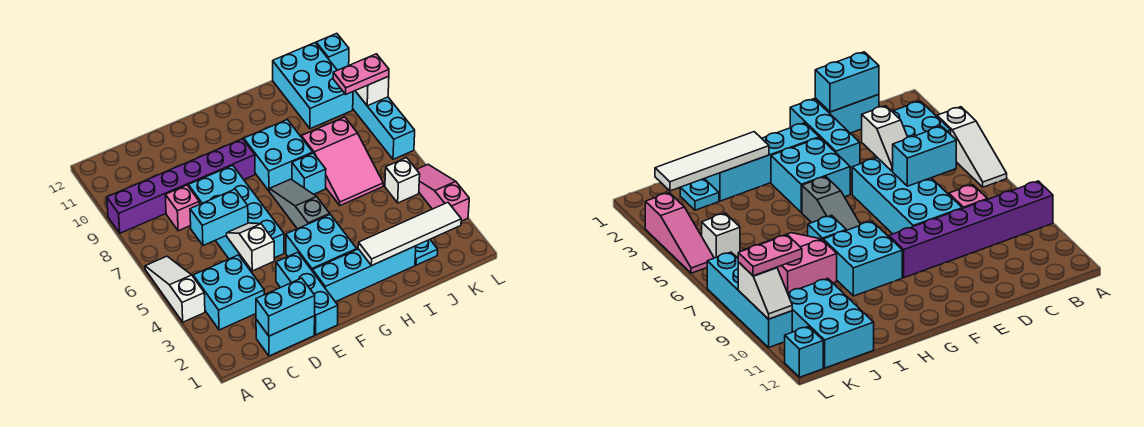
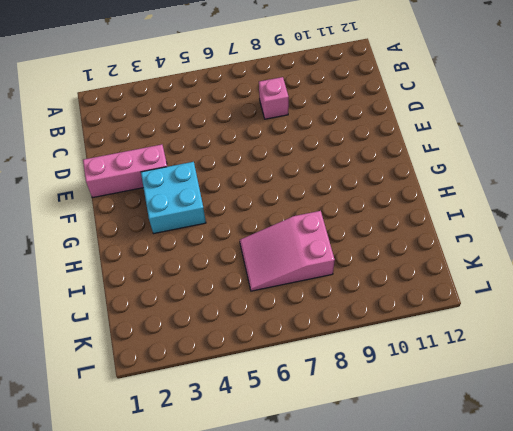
pink brick E1:E3 level 1 -> cyan brick E1:E3 level 1
none -> white slope A4:A6 level 1 top 4
none -> purple brick A9:F9 level 1
none -> cyan brick B3:C4 level 1

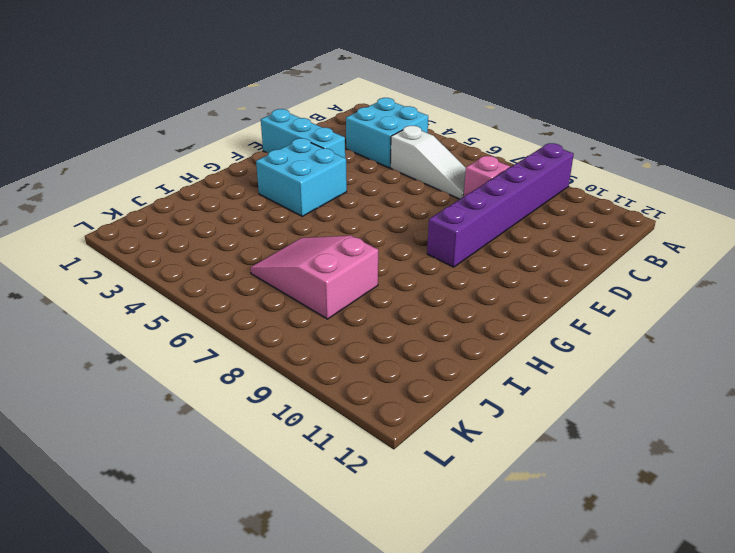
white slope C5:C7 level 1 top 5 -> white slope A4:A6 level 1 top 4
none -> cyan brick C1:D1 level 1
none -> cyan brick D5:E8 level 1
none -> cyan brick F2:I2 level 1

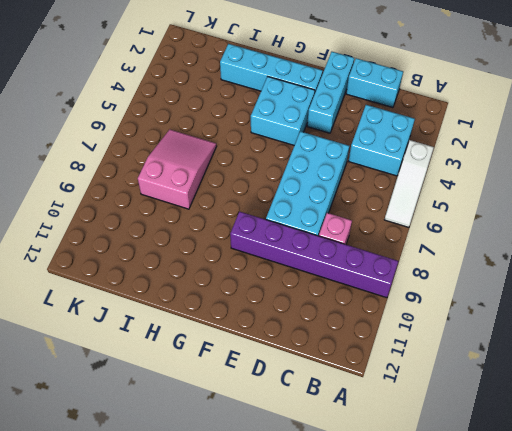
none -> grey slope G5:G7 level 1 top 5
none -> cyan brick G8:H9 level 1
none -> cyan brick H7 level 1

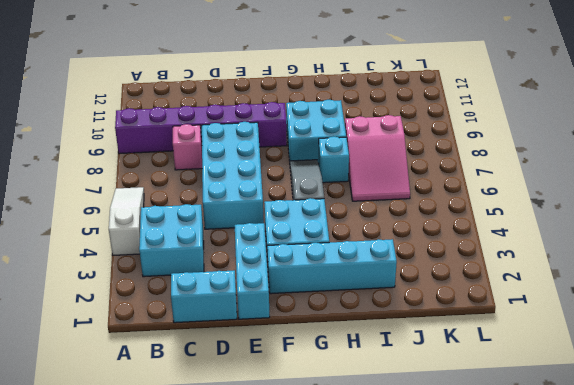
none -> cyan plate J2 level 1
none -> cyan brick J10:K12 level 1
none -> white brick K5 level 1

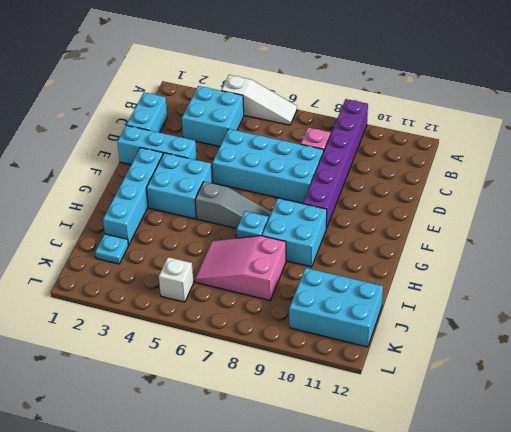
none -> pink slope L3:L5 level 1 top 3
none -> cyan brick L7:L10 level 1
none -> cyan brick L12 level 1

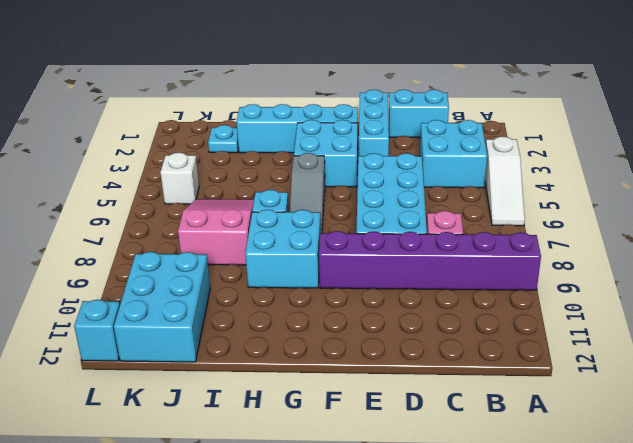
none -> pink slope L3:L5 level 1 top 3
none -> cyan brick L7:L10 level 1
none -> cyan brick C1:D1 level 2

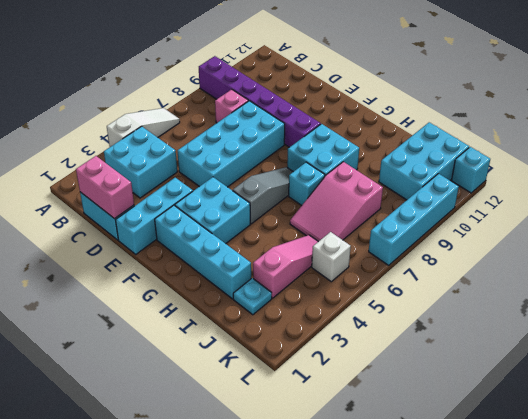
pink brick C1:D1 level 2 -> cyan brick C1:D1 level 2
pink slope J3:J5 level 1 top 3 -> pink slope L3:L5 level 1 top 3
none -> cyan brick C6:D6 level 2
none -> white slope D4:D5 level 2 top 4
none -> white tile H2:K2 level 2

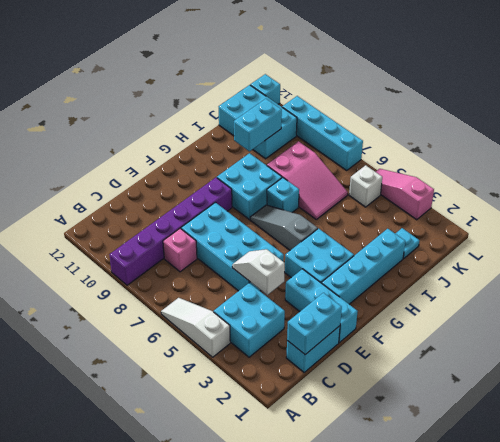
cyan brick I10:J10 level 2 -> cyan brick C6:D6 level 2
none -> white tile H2:K2 level 2
none -> white slope L9:L10 level 2 top 9
none -> pink plate K9:L9 level 3

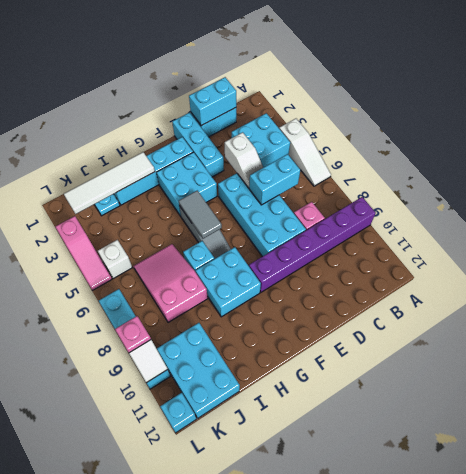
grey tile G5:G6 level 2 -> none
pink plate L9 level 3 -> pink plate K9:L9 level 3

